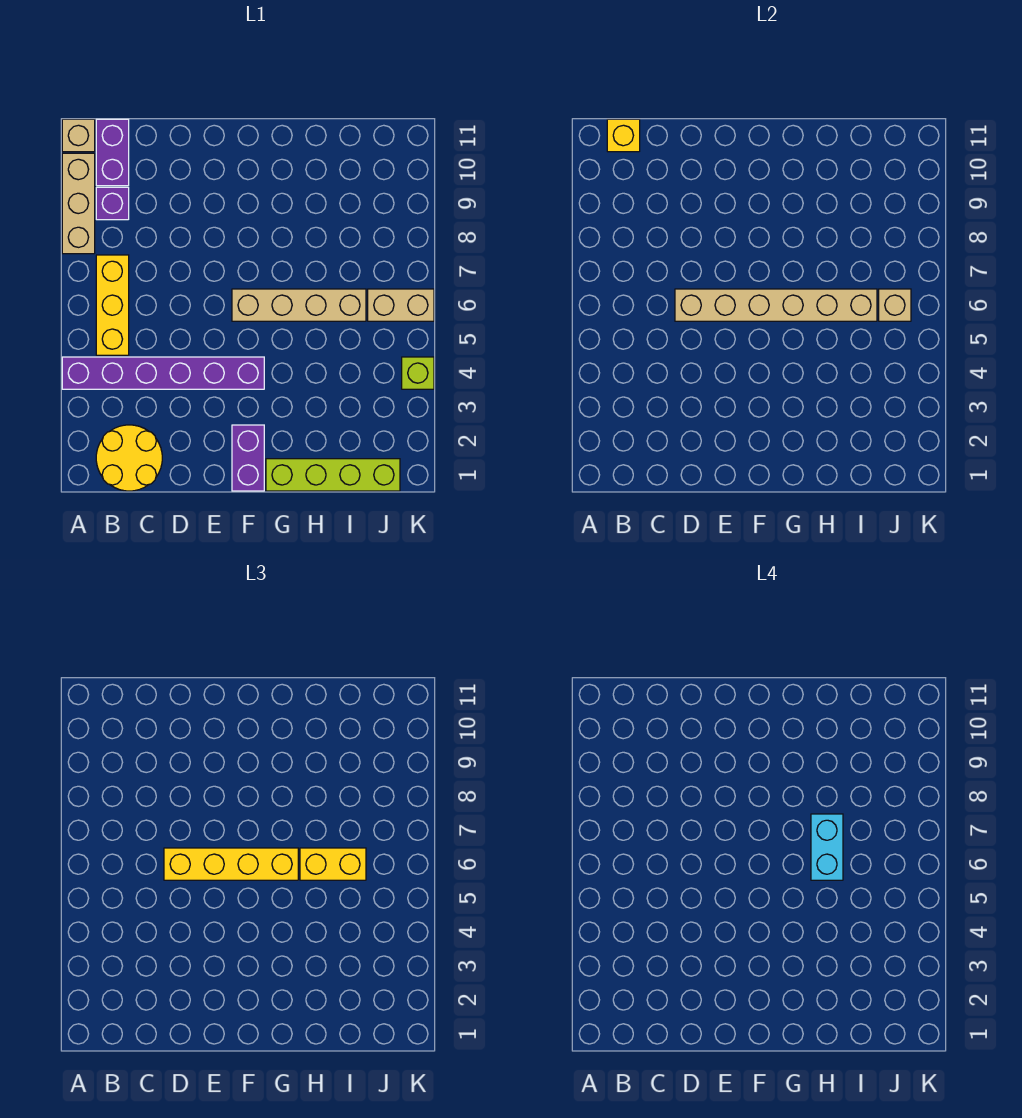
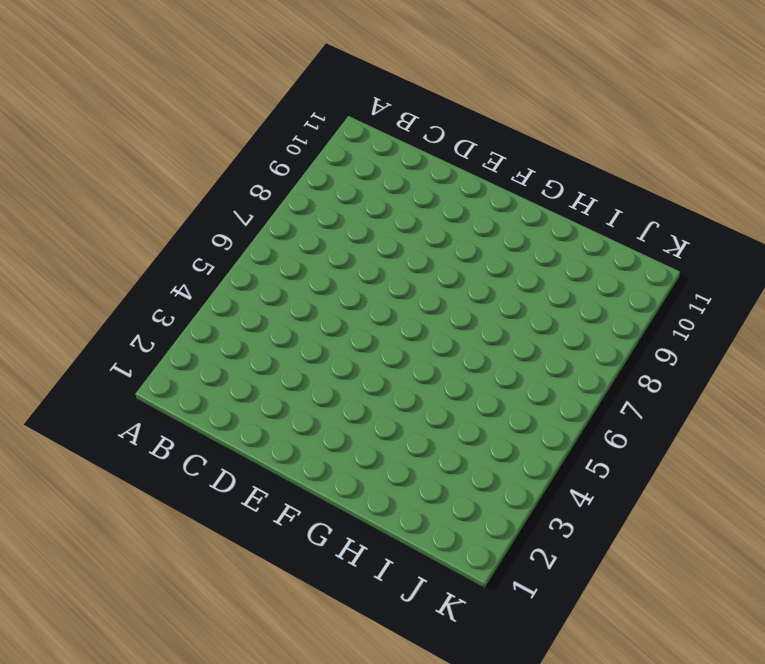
none -> purple brick A4:F4 level 1
none -> tan brick A8:A10 level 1
none -> tan brick A11 level 1

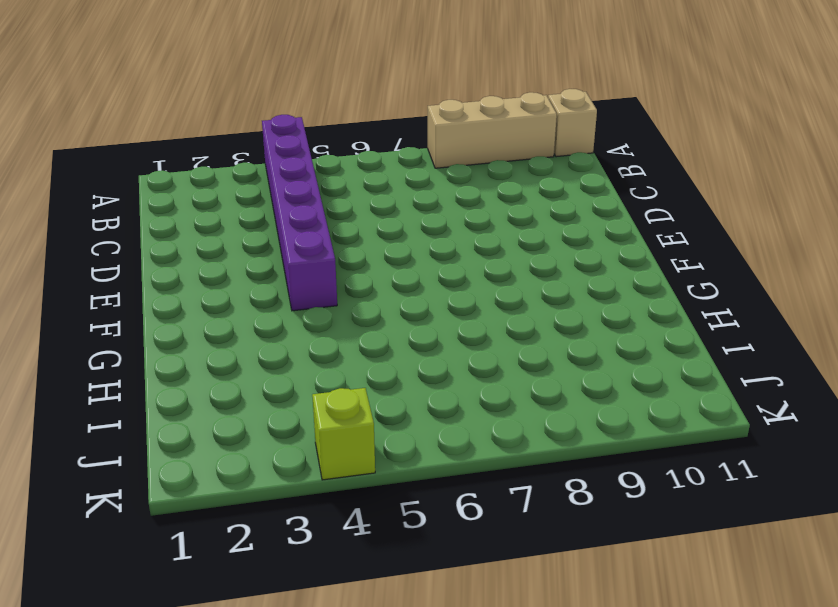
none -> yellow round brick B1:C2 level 1
none -> yellow brick B5:B7 level 1
none -> purple brick B9 level 1

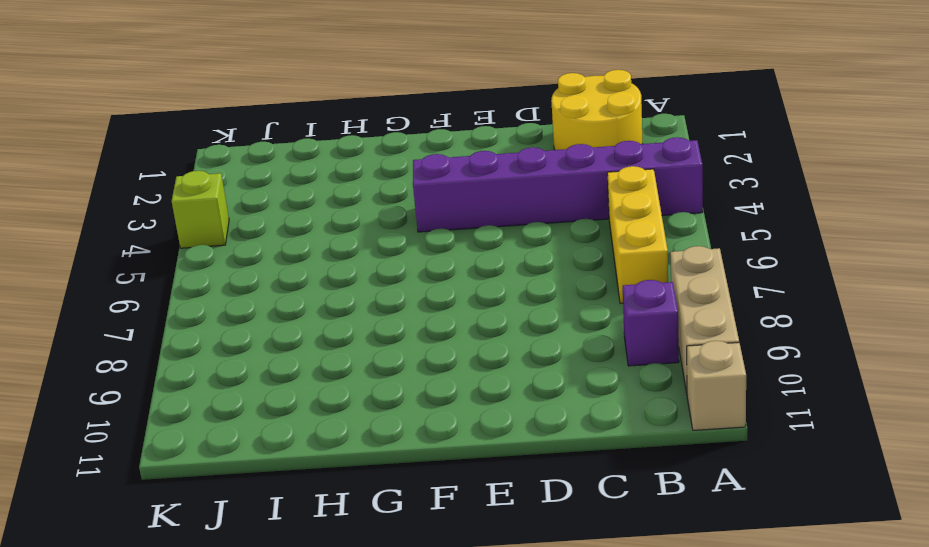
none -> purple brick B10:B11 level 1
none -> purple brick F1:F2 level 1
none -> tan brick F6:I6 level 1

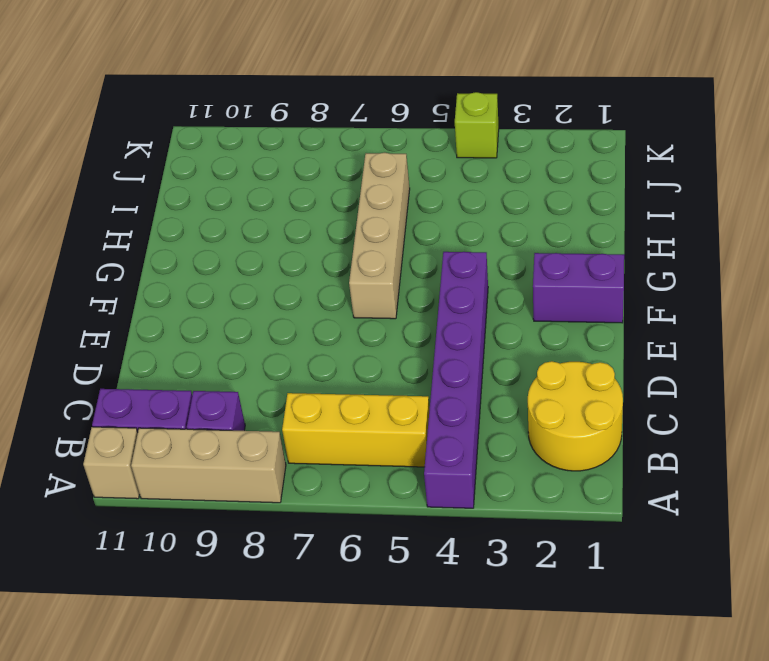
none -> lime brick G1:J1 level 1
none -> tan brick J6:K6 level 1
none -> yellow brick B11 level 2

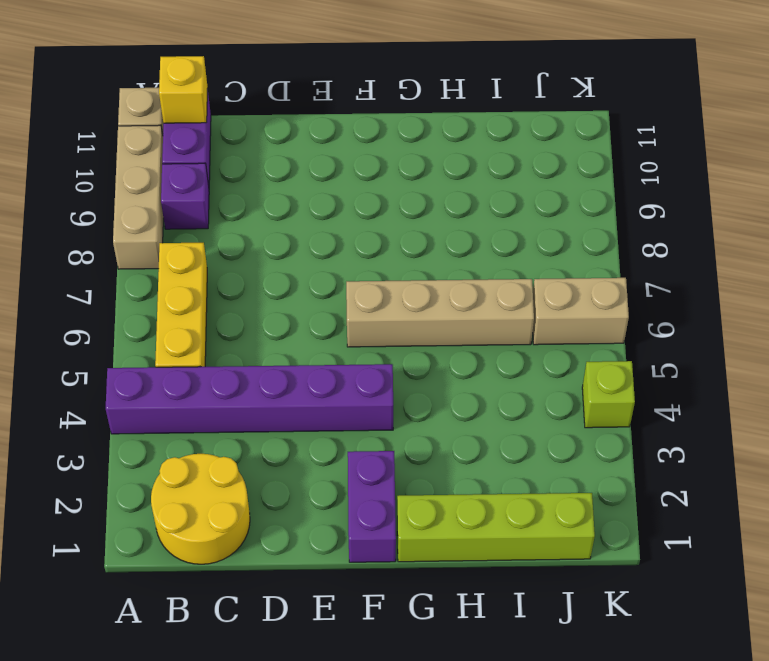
none -> tan brick D6:I6 level 2
none -> tan brick J6 level 2
none -> yellow brick D6:G6 level 3

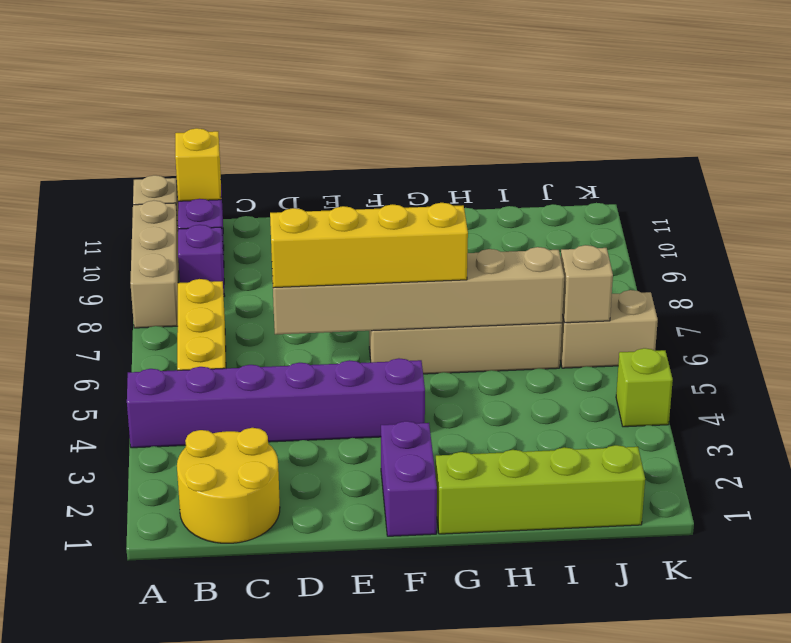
none -> yellow brick H6:I6 level 3
none -> cyan brick H6:H7 level 4

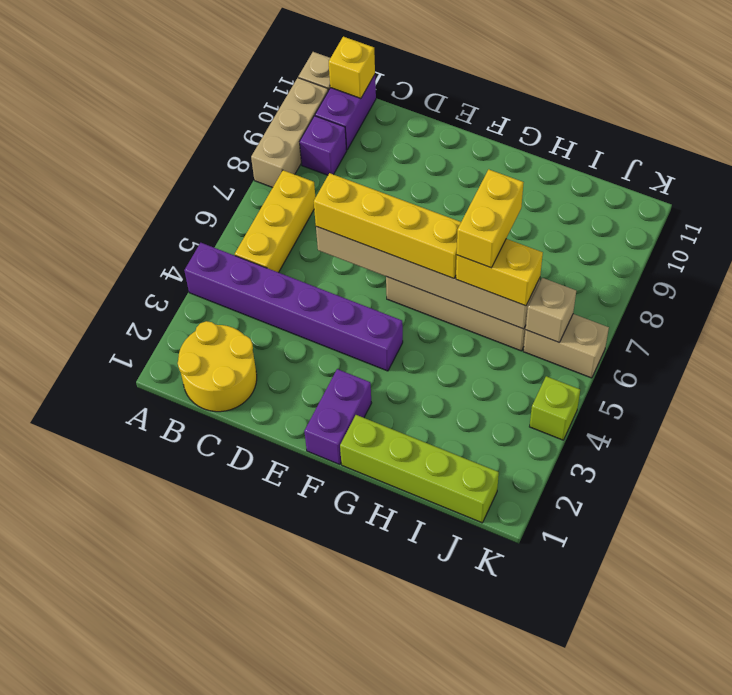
yellow brick H6:H7 level 4 -> cyan brick H6:H7 level 4

